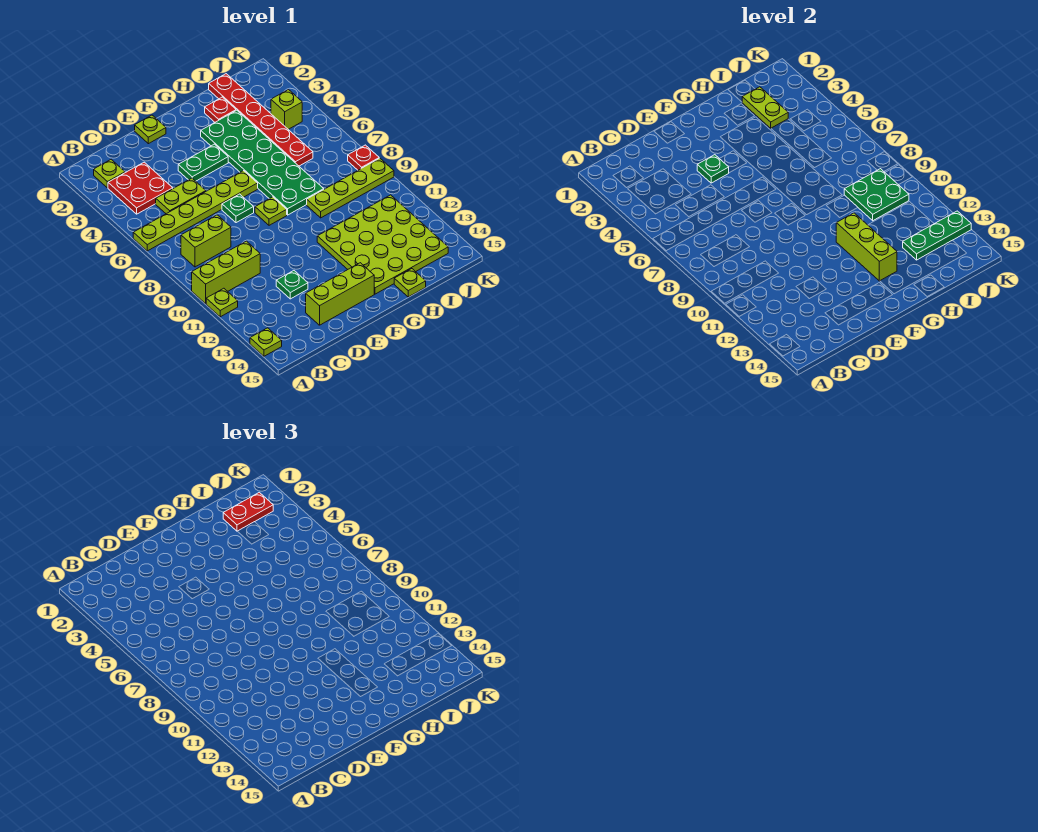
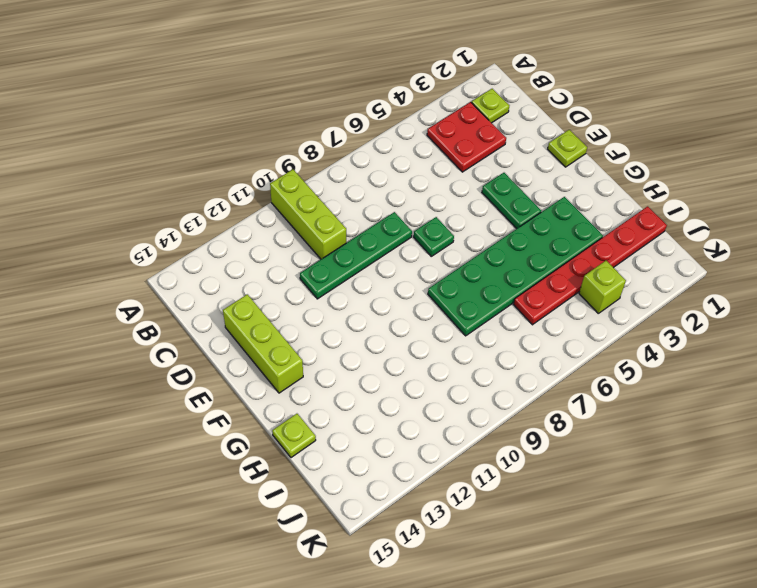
green plate D8:D11 level 1 -> none
none -> lime plate A6:F6 level 1
none -> lime plate A11 level 1
none -> lime plate A14 level 1

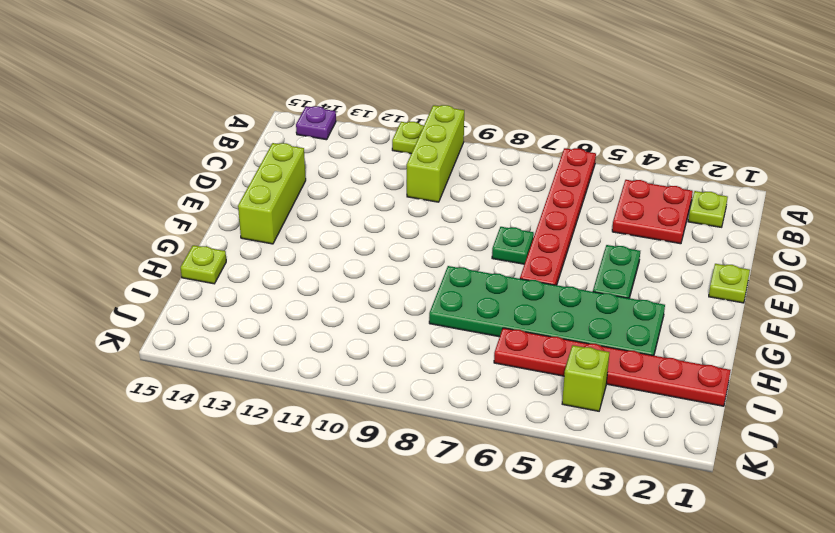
red plate A6:F6 level 1 -> lime plate A6:F6 level 1
purple plate A14 level 1 -> lime plate A14 level 1
none -> lime brick B8:C8 level 1
none -> lime plate C5:D5 level 1
none -> green plate D12 level 1

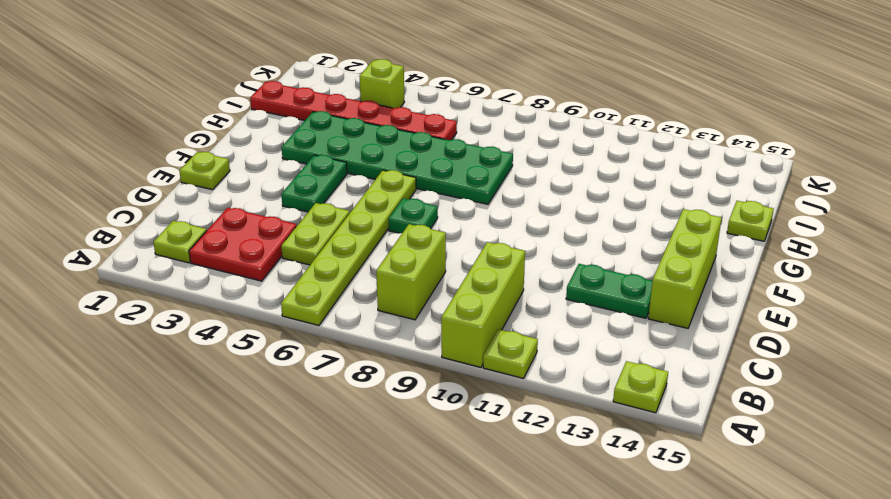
green plate D12:D13 level 1 -> green plate D12 level 1
none -> lime plate F8 level 1
none -> lime plate G11:J14 level 1
none -> red plate H2 level 1

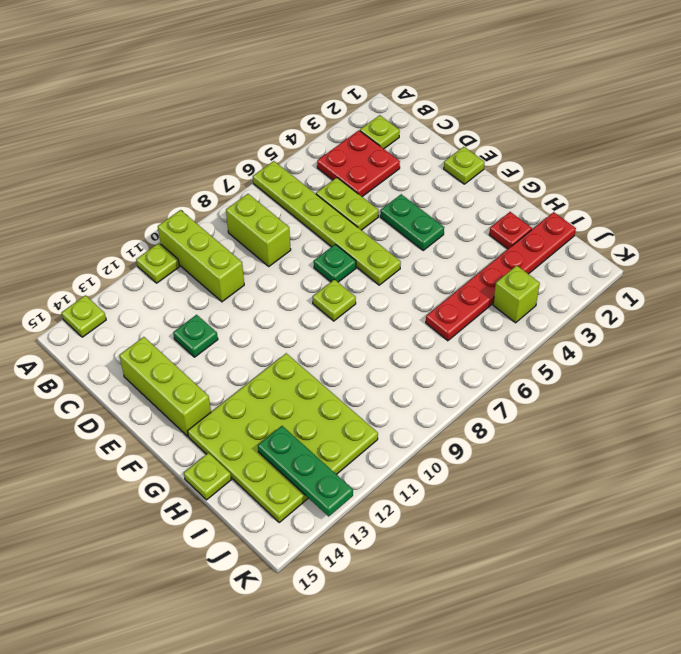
none -> green plate G3:H8 level 1
none -> lime plate H9:K9 level 1
none -> red plate K8 level 1

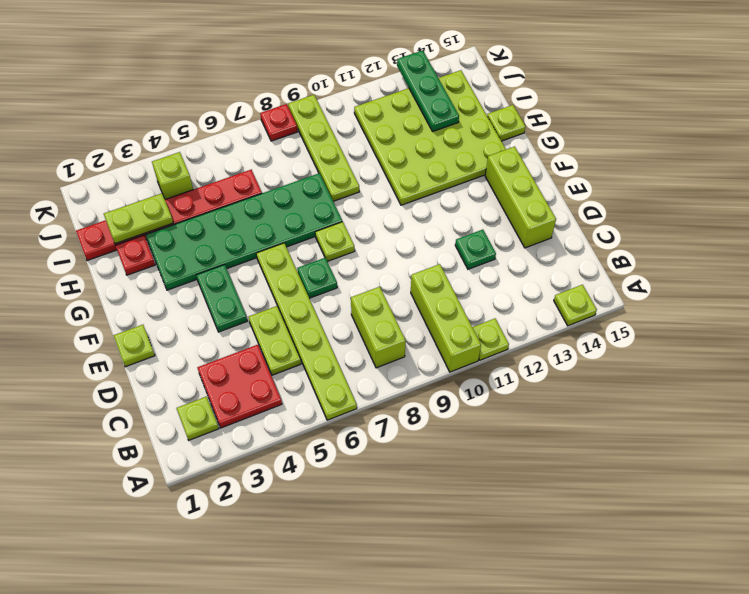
none -> green plate E4 level 2
none -> lime brick G11:G13 level 2
none -> green plate I9:J10 level 2

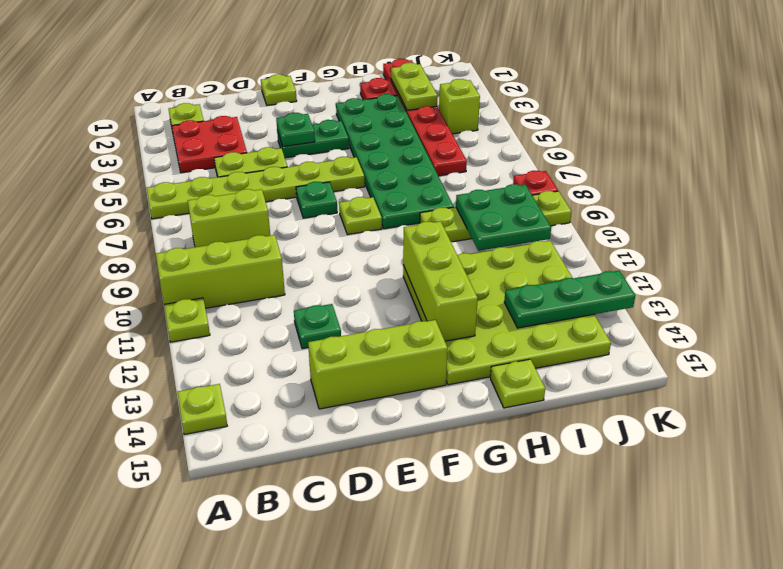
none -> red plate I2:J2 level 3

